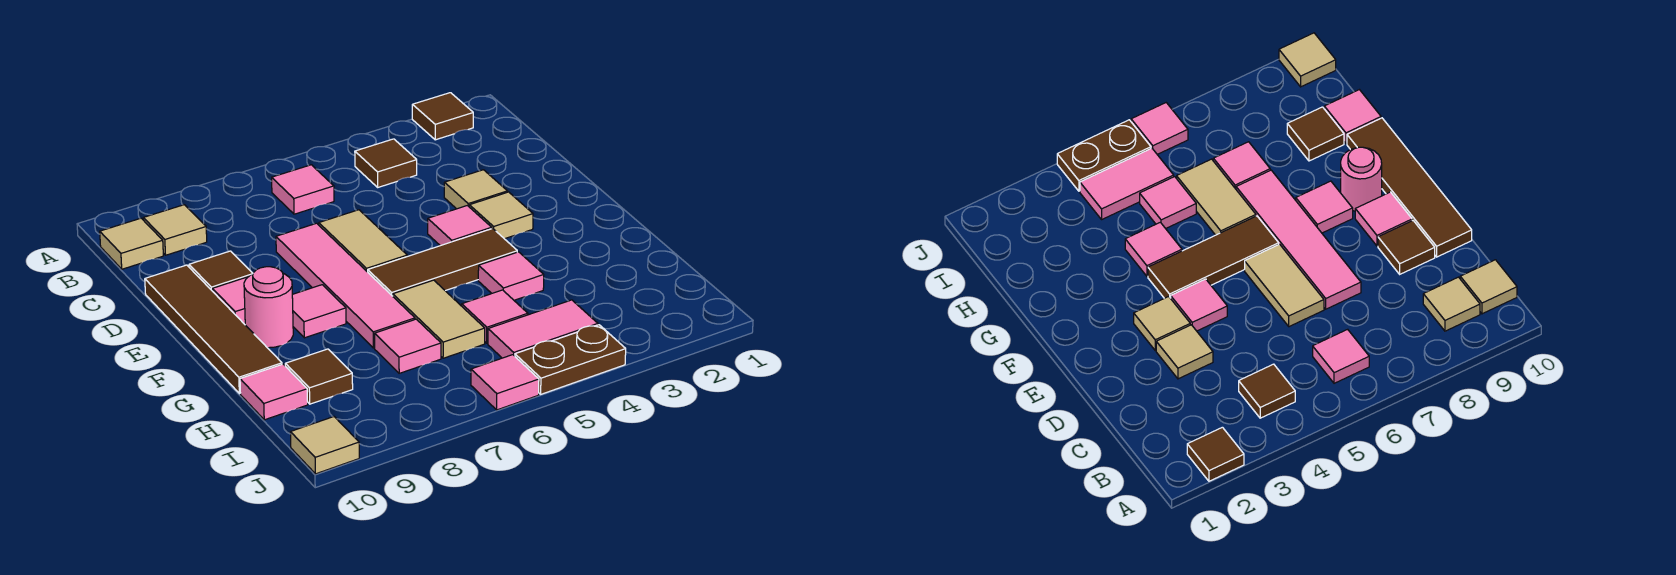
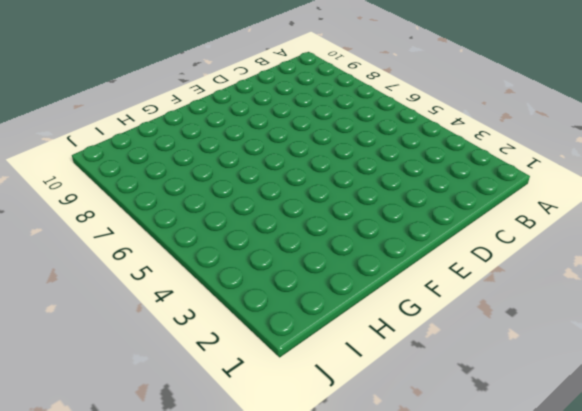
none -> brown tile A2 level 1
none -> brown tile B4 level 1
none -> pink tile B6 level 1

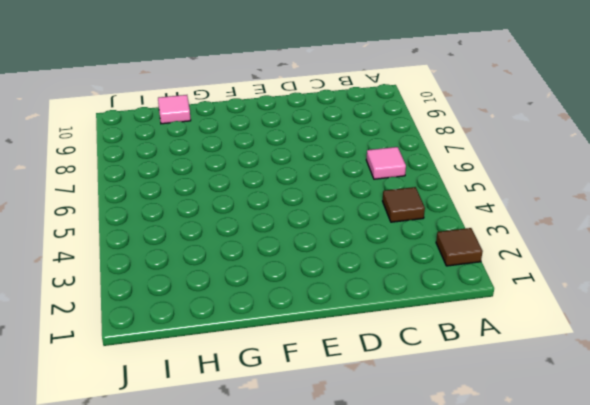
none -> tan tile B9 level 1
none -> tan tile B10 level 1
none -> tan tile D3 level 1

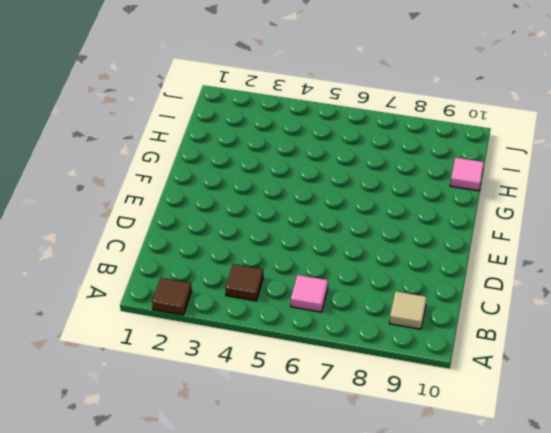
none -> tan tile B10 level 1
none -> tan tile D3 level 1
none -> tan tile D6:E6 level 1

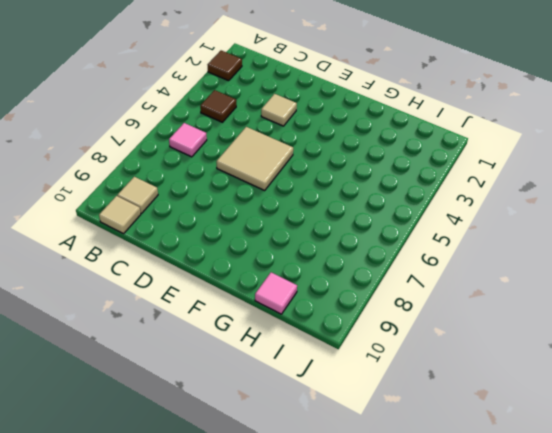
tan tile D5:E6 level 1 -> tan tile D6:E6 level 1
none -> pink tile D7:G7 level 1
none -> brown tile D9 level 1
none -> brown tile D10:G10 level 1

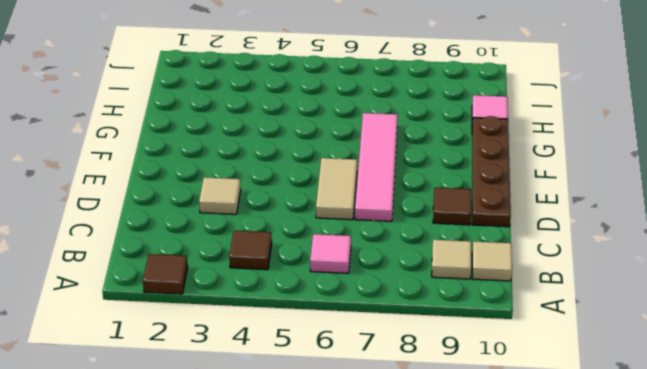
brown plate D10:G10 level 1 -> brown tile D10:G10 level 1
none -> tan tile E3 level 1
none -> pink tile E4 level 1
none -> pink tile E9 level 1

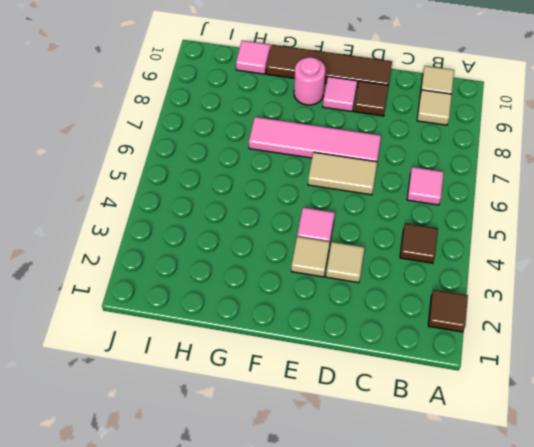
none -> brown tile F4:F6 level 1
none -> pink tile F8 level 1
none -> pink tile G4 level 1

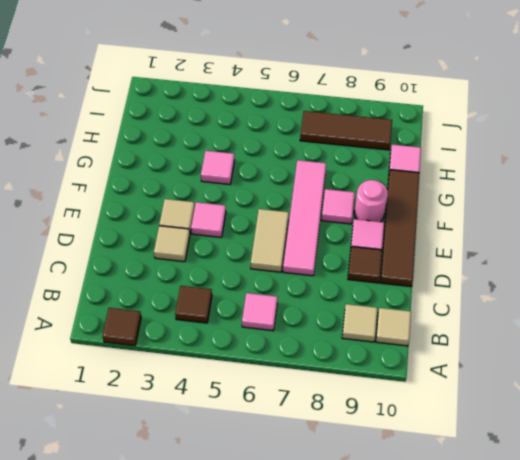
brown tile I7:I9 level 1 -> brown tile F4:F6 level 1
none -> tan tile G6:H6 level 1
none -> pink tile H5 level 1
none -> pink tile H7 level 1

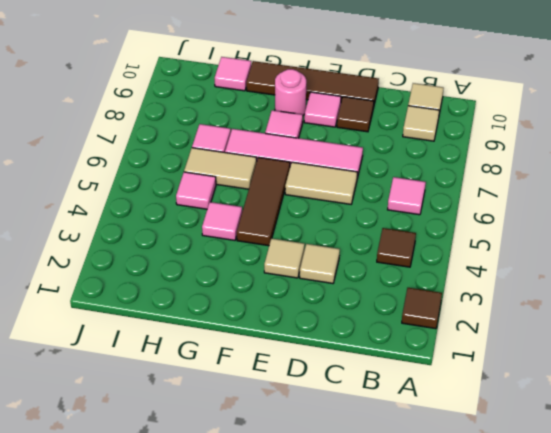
none -> pink tile E4 level 1
none -> brown tile H9 level 1
none -> pink tile I4:I5 level 1

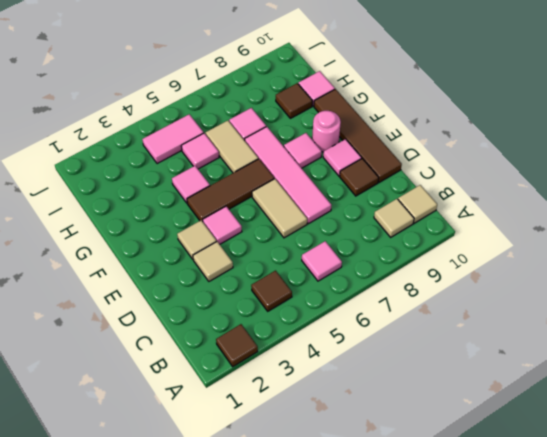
none -> brown plate J4:J5 level 1
none -> pink tile J6 level 1
none -> tan tile J10 level 1

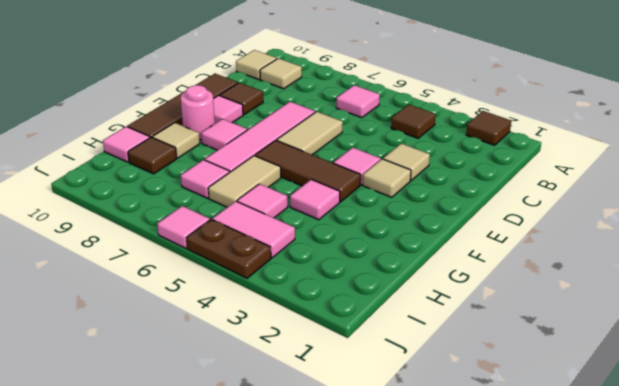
tan tile G9 level 1 -> tan tile J10 level 1

